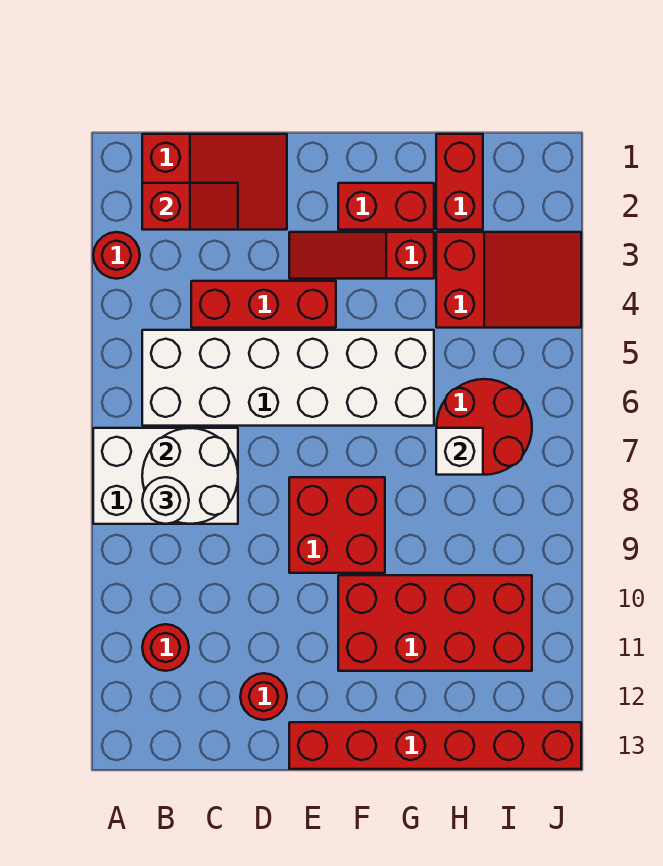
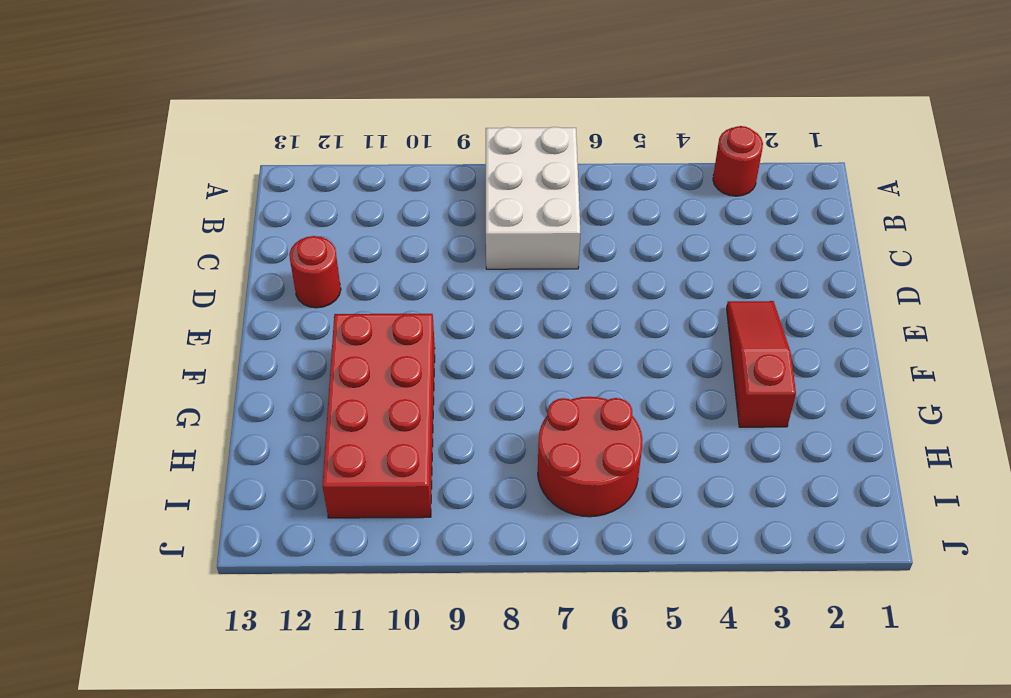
none -> red slope B1:D2 level 1 top B
none -> white brick B5:G6 level 1
none -> red round brick B11 level 1

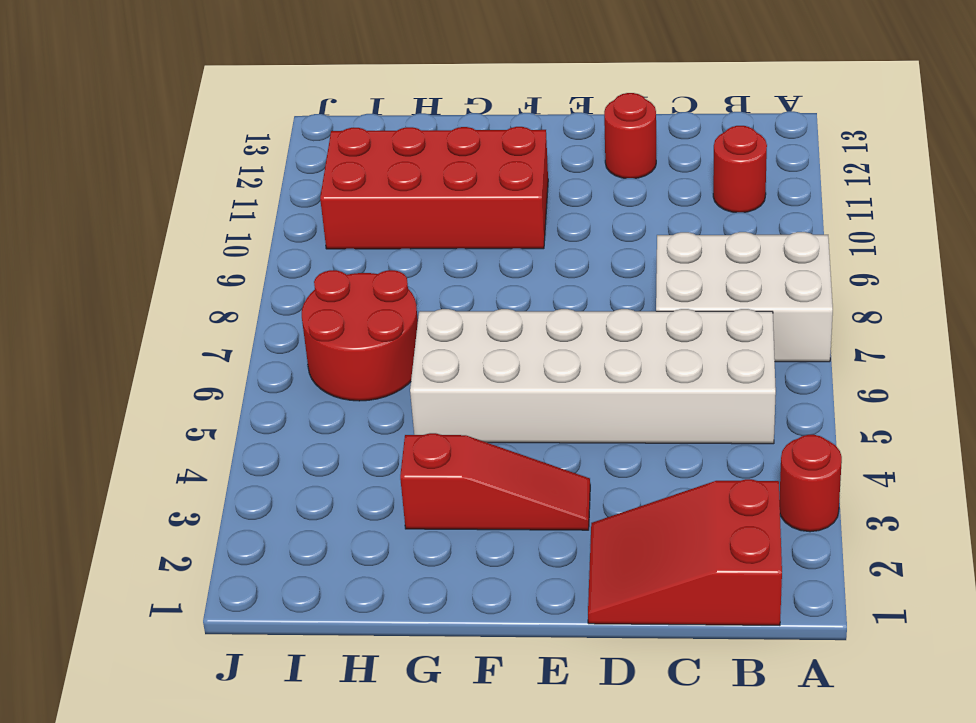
none -> red brick C4:E4 level 1
none -> red brick E8:F9 level 1
none -> red brick E13:J13 level 1

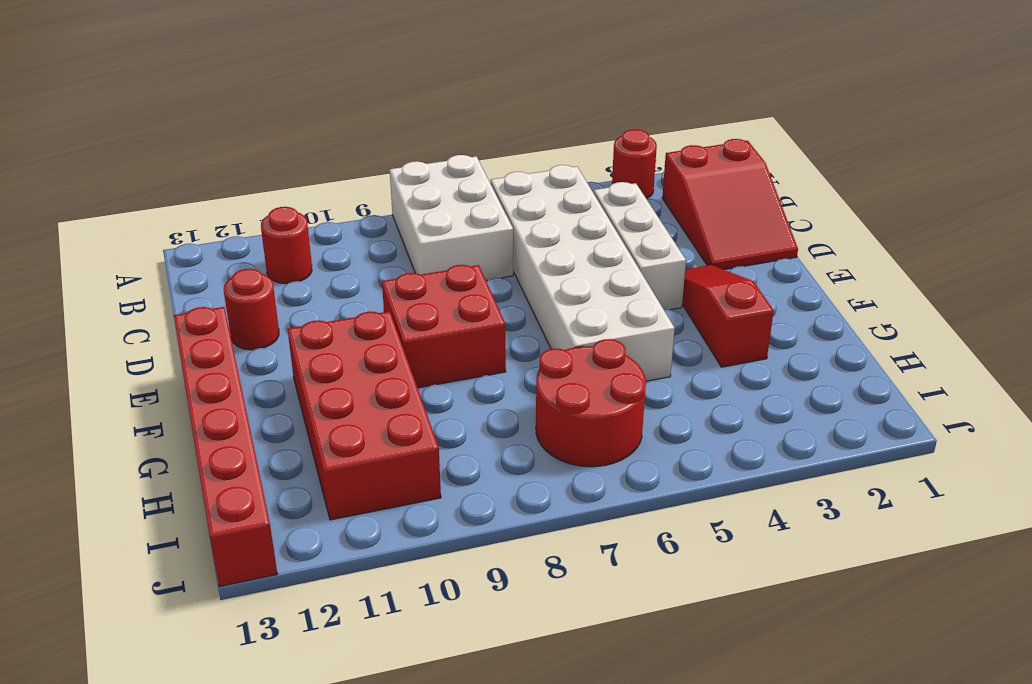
white brick C4:E4 level 1 -> red brick C4:E4 level 1
none -> red brick F2:G2 level 1
none -> red brick H1:H2 level 1
none -> red slope H3:J4 level 1 top H

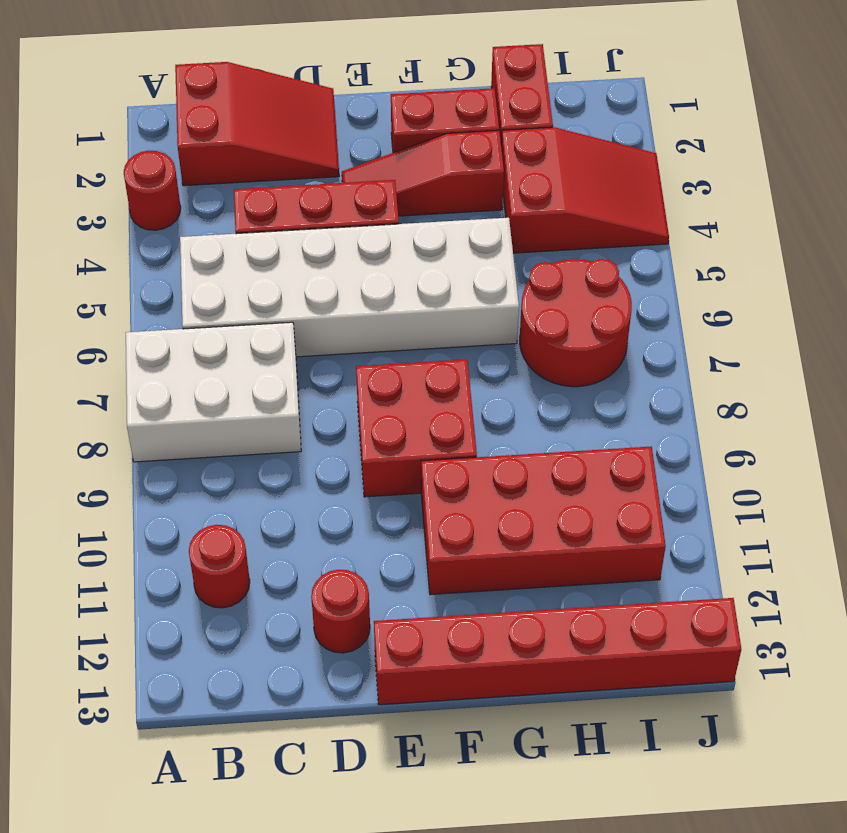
none -> red slope B2:C2 level 2 top B
none -> white round brick B7:C8 level 2
none -> white brick H7 level 2

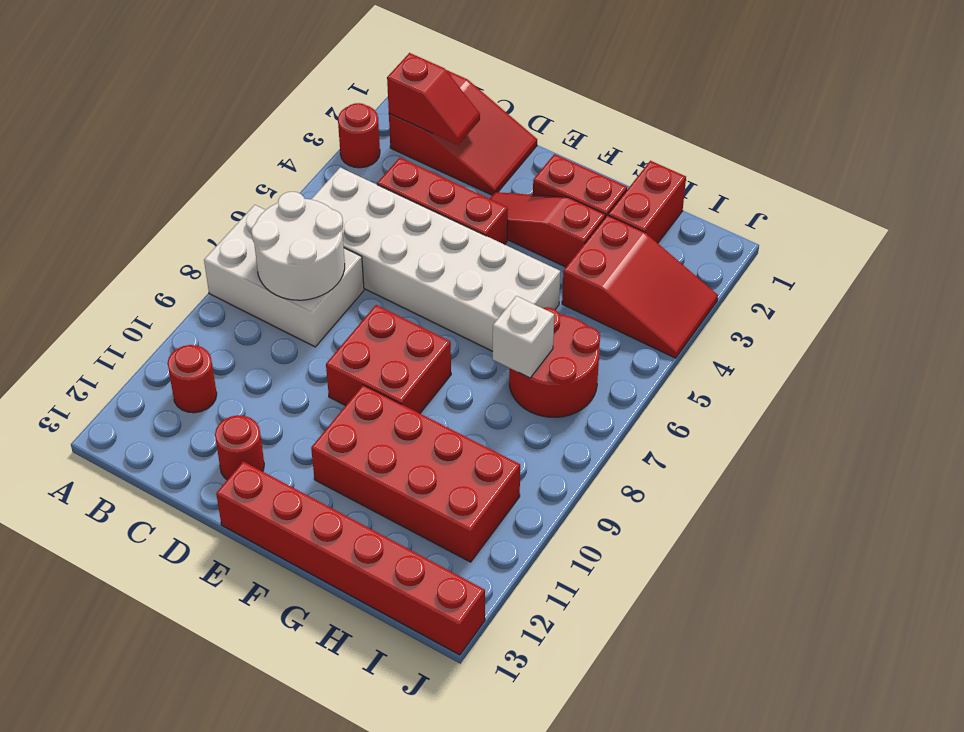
none -> white round brick B8 level 3

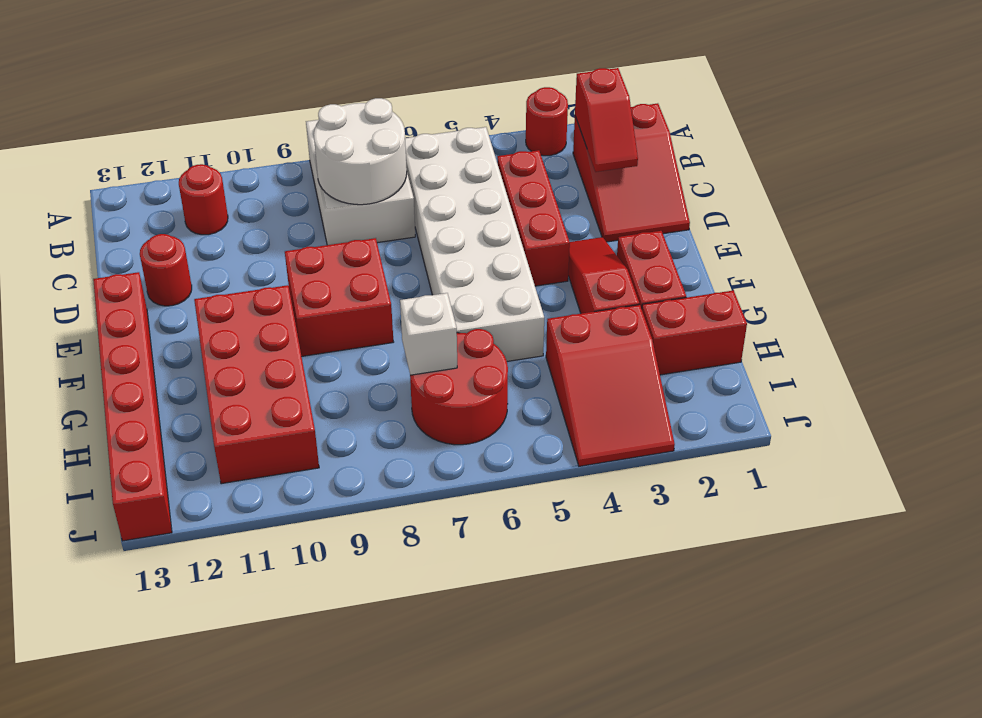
none -> white round brick B8 level 3

